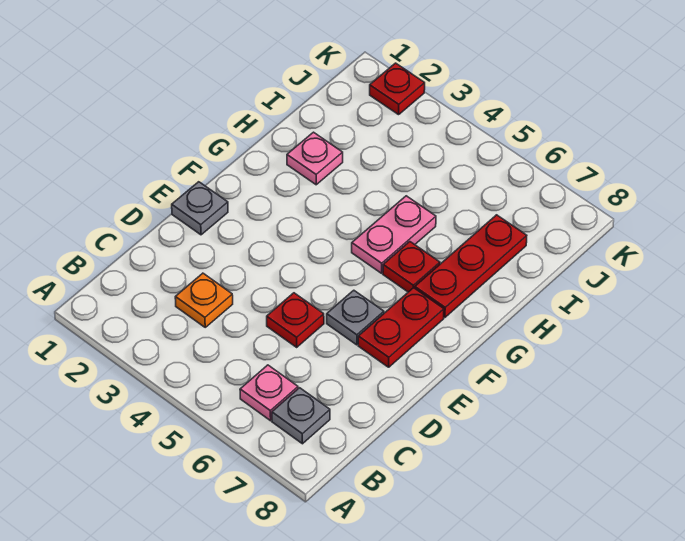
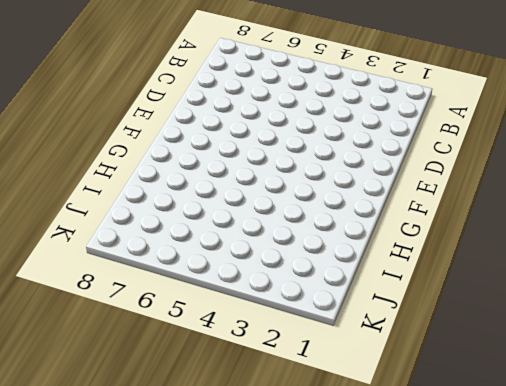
none -> pink plate B6 level 1
none -> grey plate B7 level 1
none -> orange plate C3 level 1

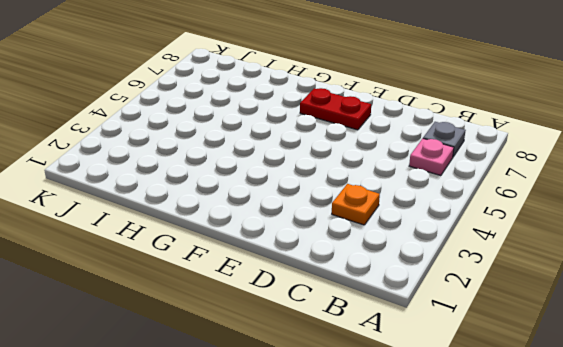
none -> red plate D5 level 1
none -> grey plate E1 level 1
none -> grey plate E6 level 1

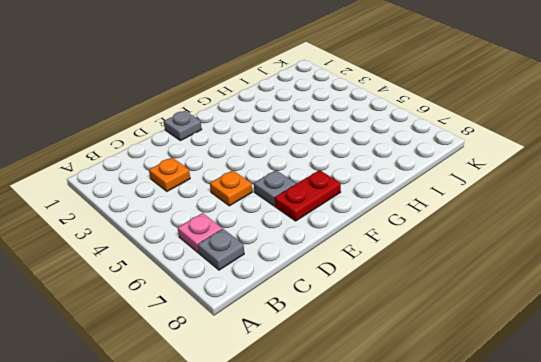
orange plate D5 level 1 -> red plate D5 level 1
none -> pink plate G5:H5 level 1
none -> red plate G6 level 1
none -> red plate G7:I7 level 1

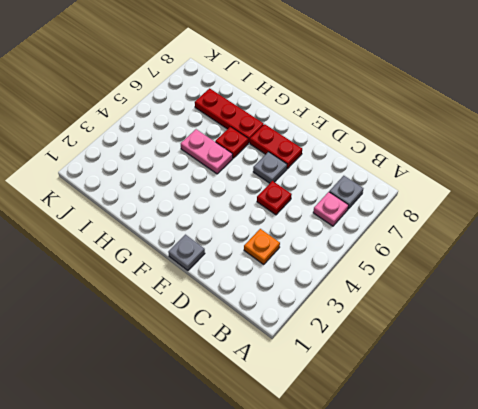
none -> pink plate H2 level 1
none -> red plate K2 level 1

